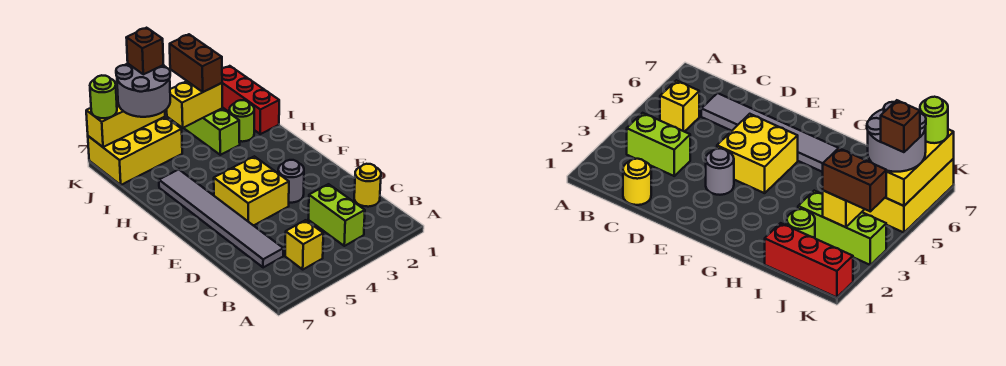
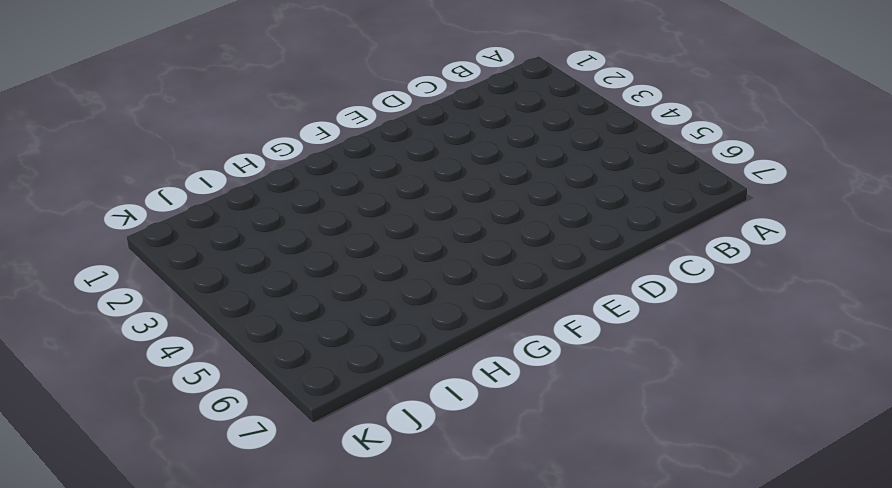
none -> lime brick B3:C3 level 1
none -> yellow brick B5 level 1
none -> yellow round brick C1 level 1

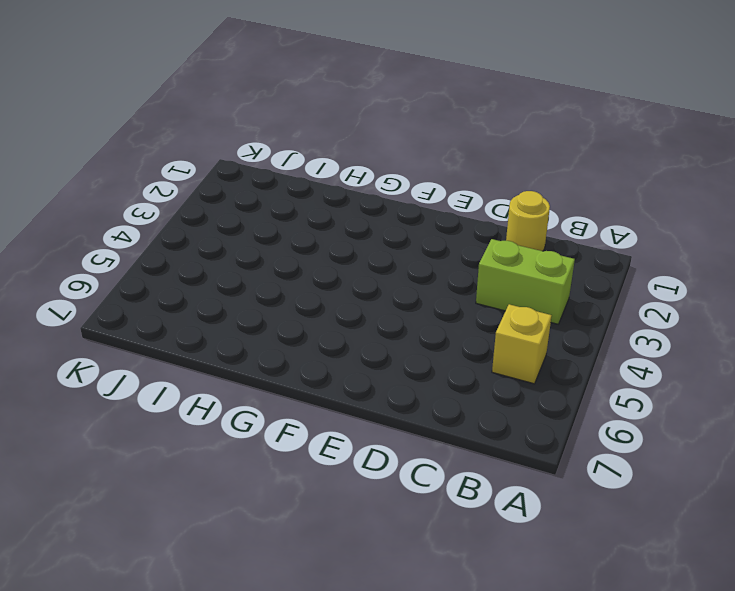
none -> grey tile C6:H6 level 1
none -> grey round brick E3 level 1
none -> yellow brick E4:F5 level 1

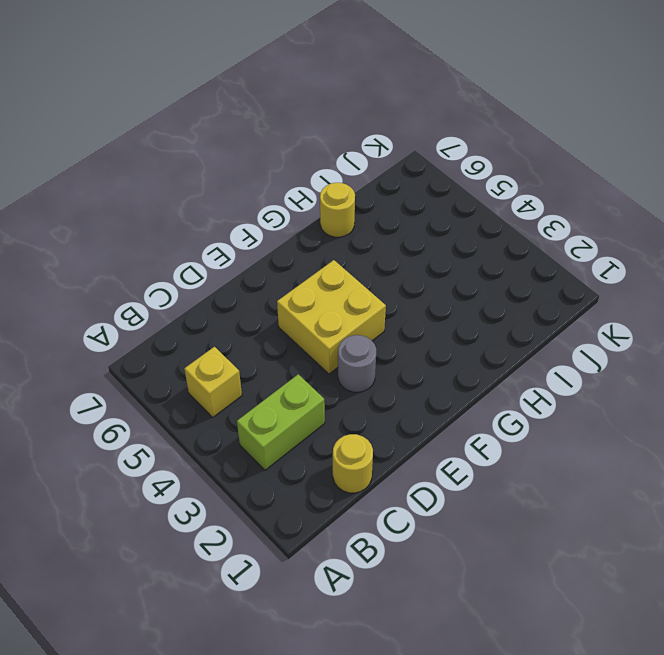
yellow round brick H7 level 1 -> none
none -> grey tile C6:H6 level 1
none -> red brick I1:K1 level 1
none -> lime round brick I2 level 1

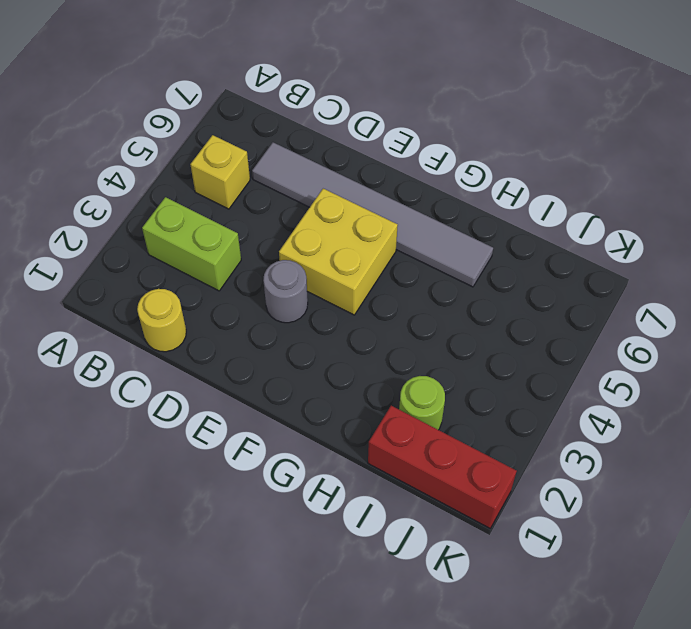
none -> lime brick I3:K3 level 1
none -> yellow brick J5:K7 level 1
none -> yellow brick J3:J4 level 2

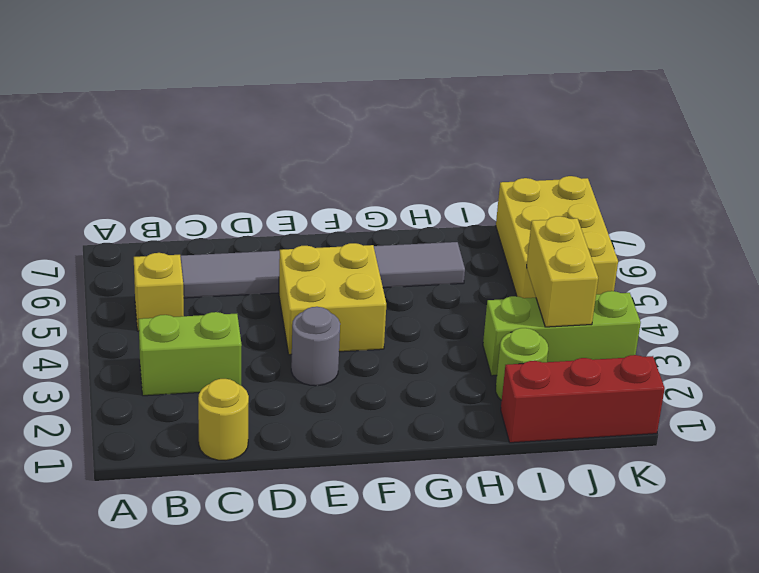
none -> yellow brick K5:K7 level 2
none -> brown brick J3:K3 level 3
none -> grey round brick J5:K6 level 3

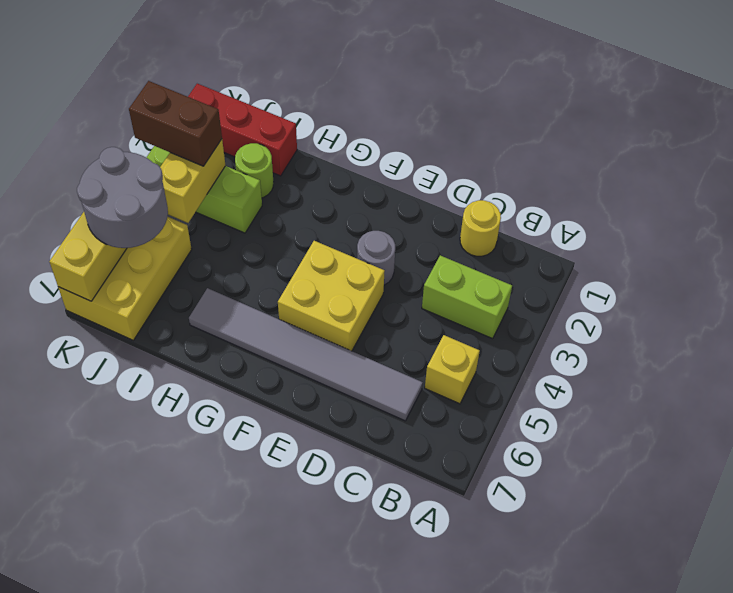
none -> lime round brick K7 level 3
none -> brown brick K5 level 4

